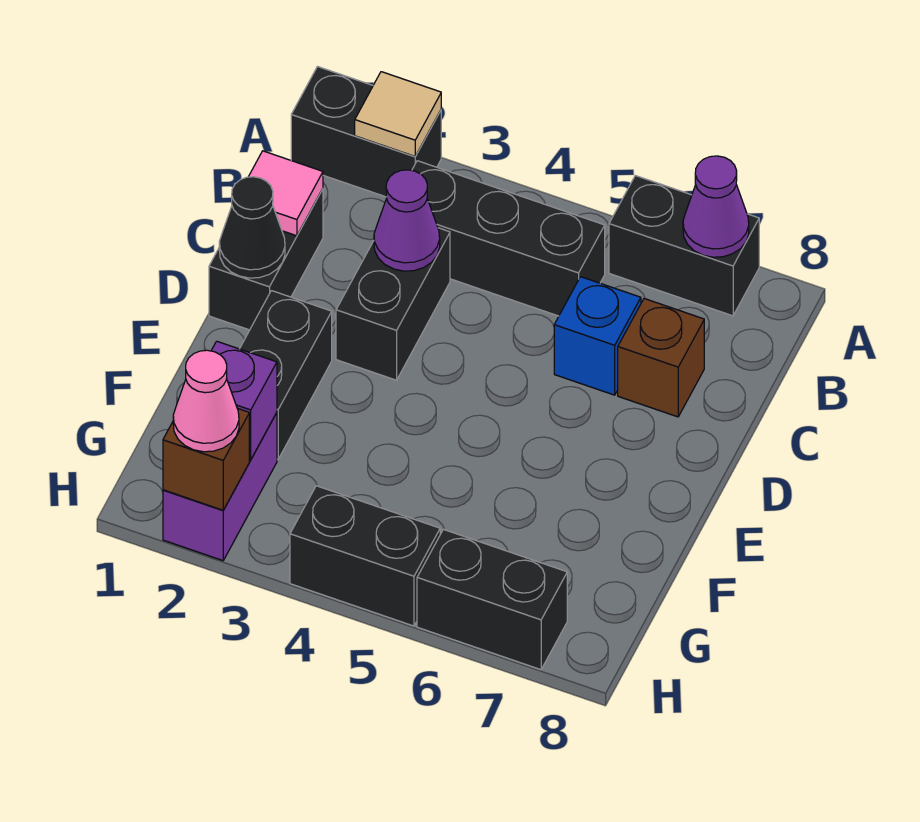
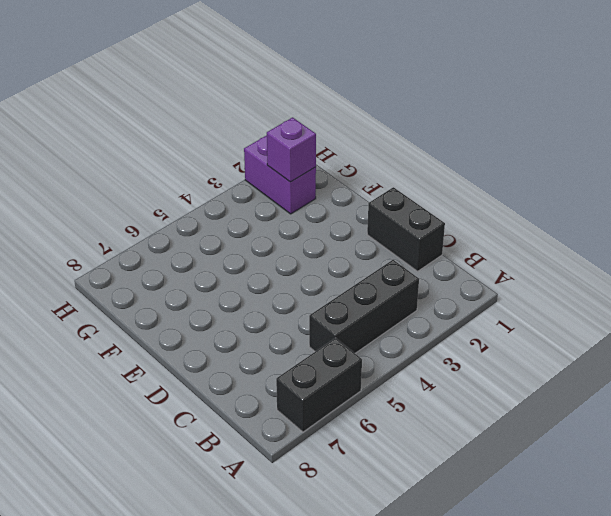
none -> black brick A1:A2 level 1
none -> black brick C3:D3 level 1
none -> blue brick C6 level 1

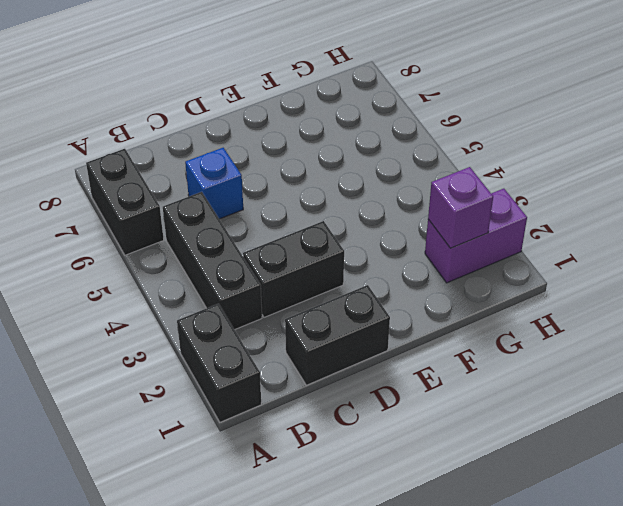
none -> brown brick C7 level 1
none -> black brick E2:F2 level 1
none -> black brick H4:H5 level 1

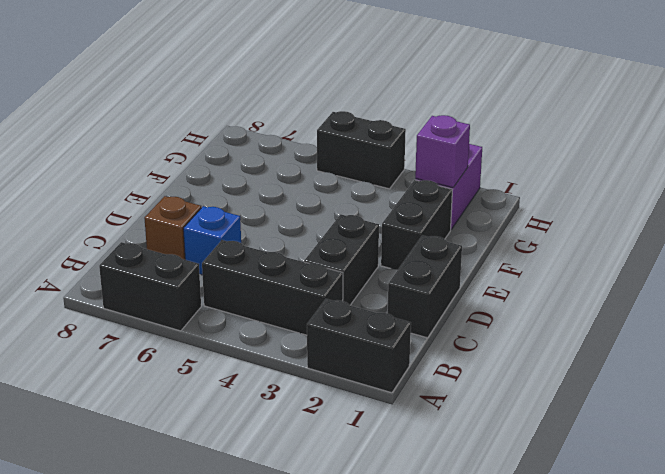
none -> black brick H6:H7 level 1
none -> tan tile A2 level 2
none -> purple cone A7 level 2

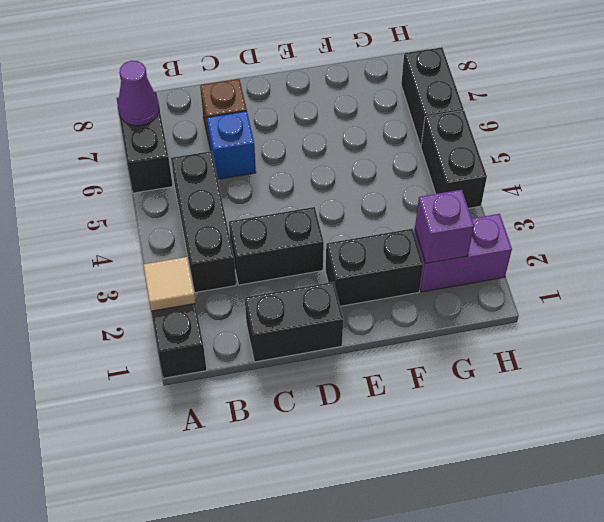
none -> pink tile C1 level 2
none -> purple cone C3 level 2
none -> black cone D1 level 2

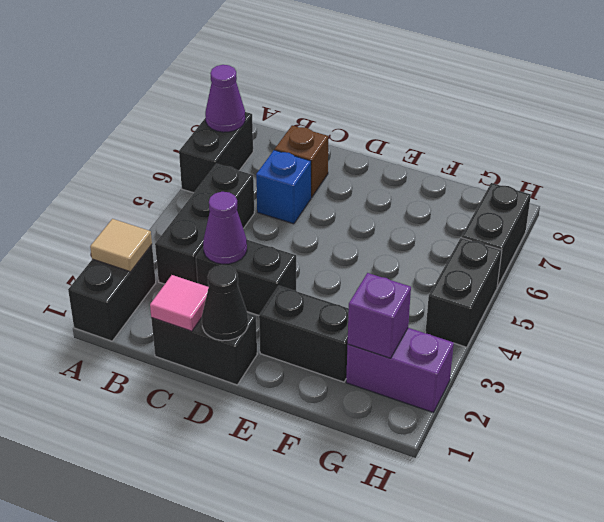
none -> brown brick H2 level 2
none -> pink cone H2 level 3

